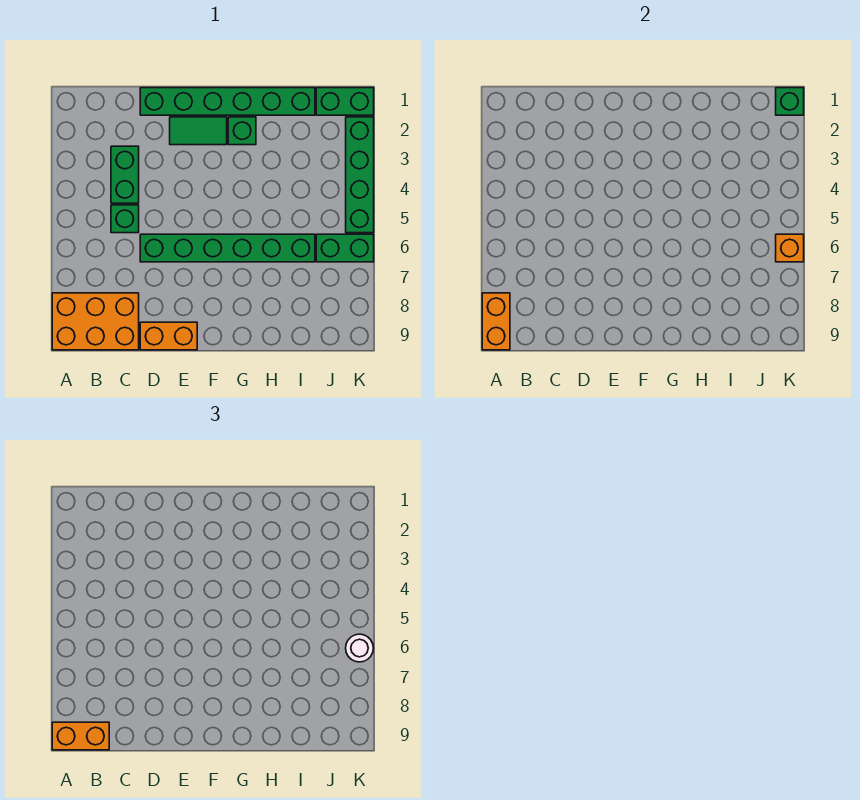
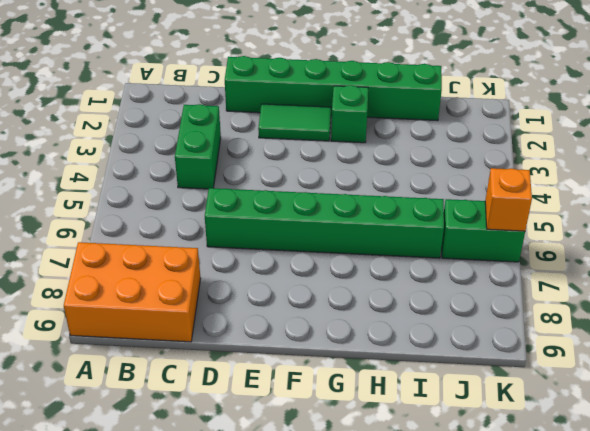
none -> green brick C5 level 1
none -> orange brick D9:E9 level 1
none -> green brick J1:K1 level 1

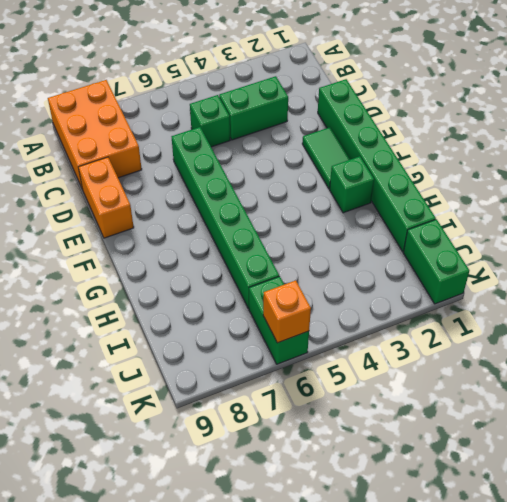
none -> green brick K2:K5 level 1
none -> orange brick A8:A9 level 2
none -> green brick K1 level 2

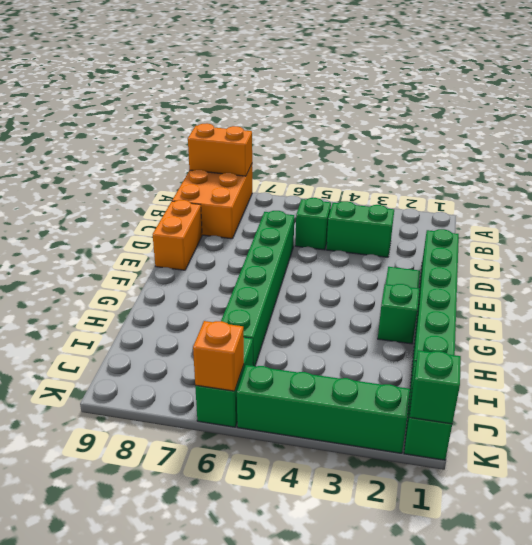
none -> orange brick A9:B9 level 3
none -> white round brick K6 level 3

